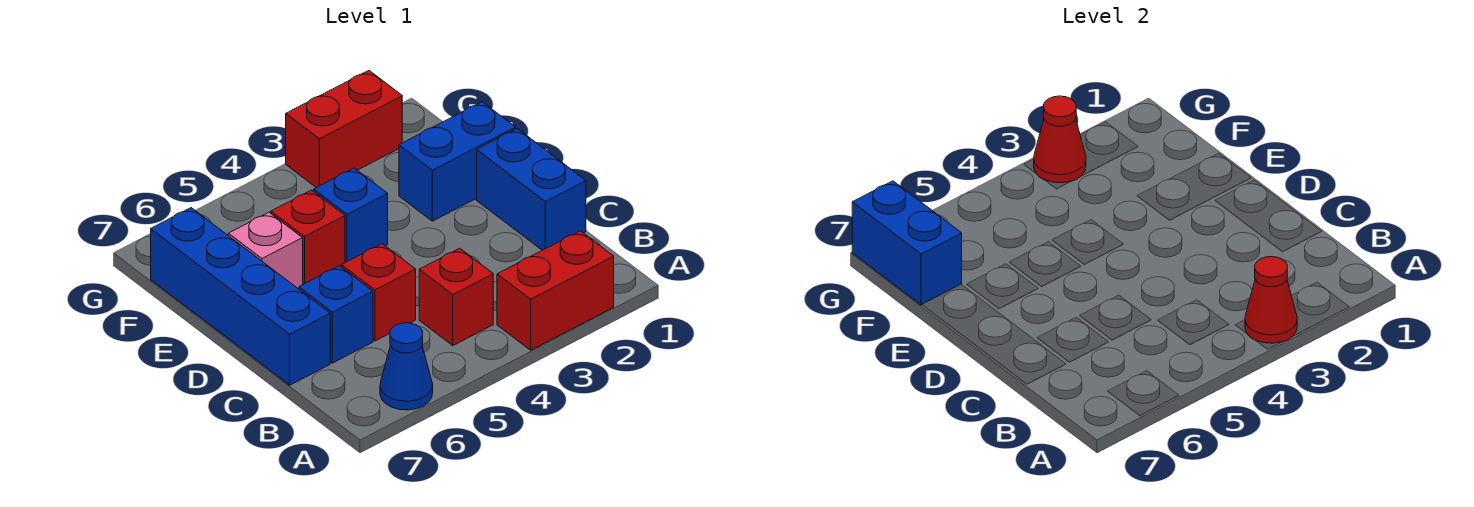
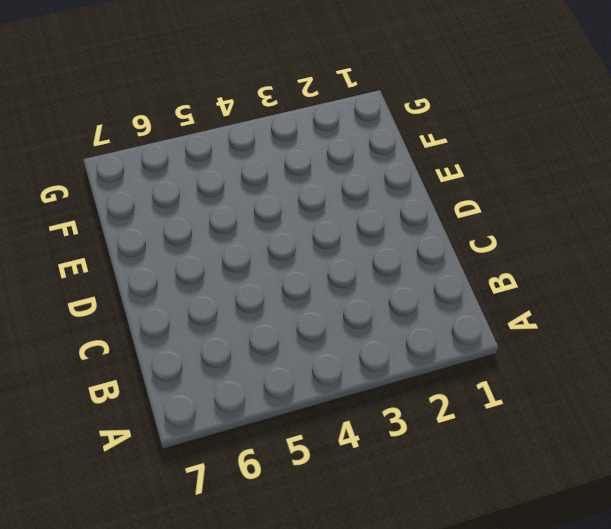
none -> red brick A2:A3 level 1
none -> blue cone A6 level 1
none -> red brick B4 level 1

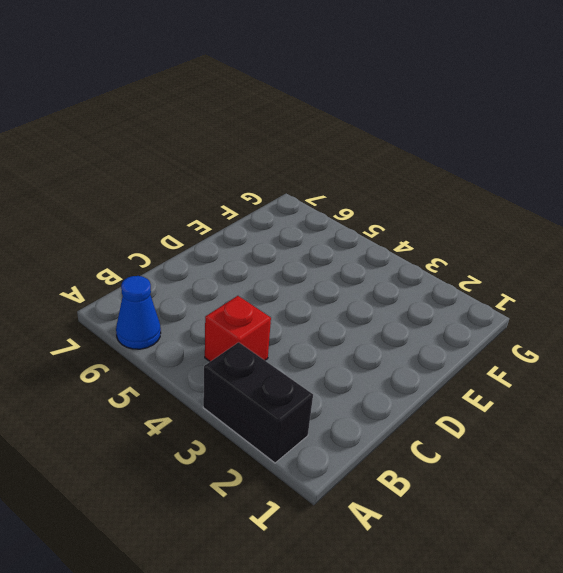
black brick A2:A3 level 1 -> red brick A2:A3 level 1
none -> blue brick C1:D1 level 1
none -> red brick C5 level 1
none -> blue brick C6 level 1

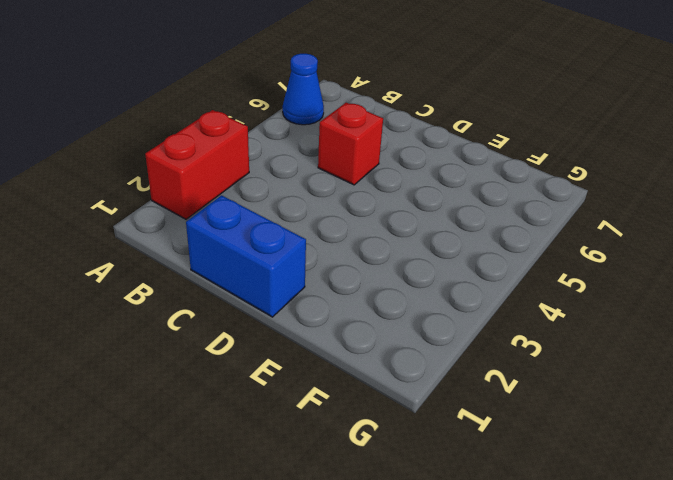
none -> red brick B4 level 1
none -> blue brick C6 level 1
none -> blue brick C7:F7 level 1

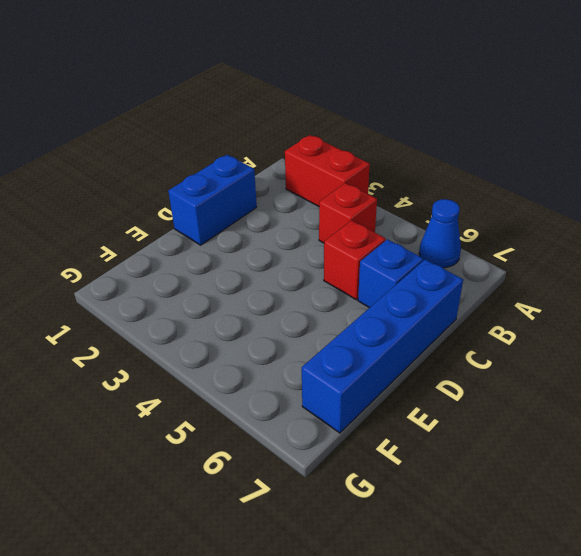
none -> blue brick E1:E2 level 1
none -> blue brick E4 level 1
none -> red brick E5 level 1

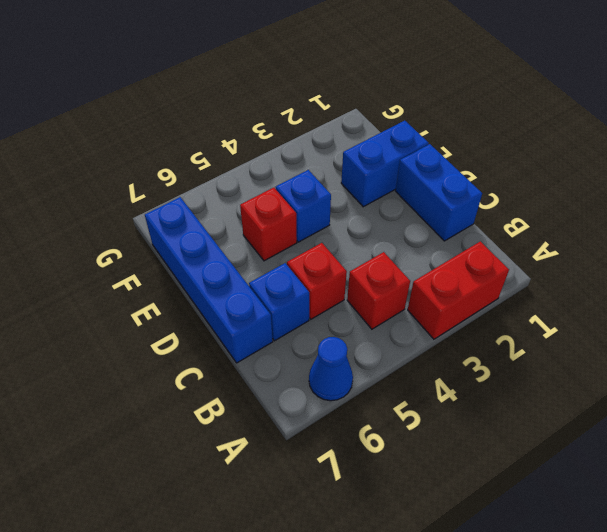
none -> pink brick E6 level 1
none -> red brick G2:G3 level 1
none -> red cone A3 level 2

